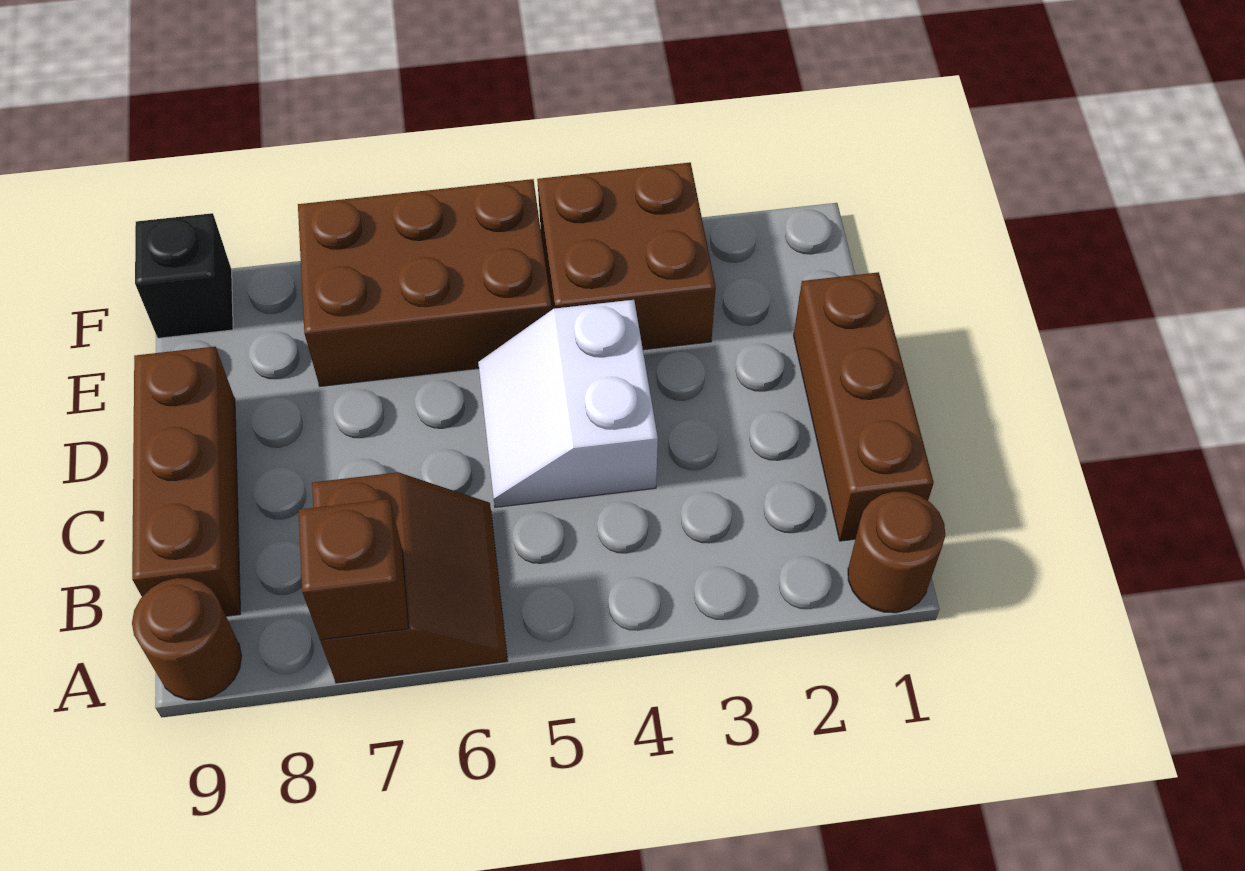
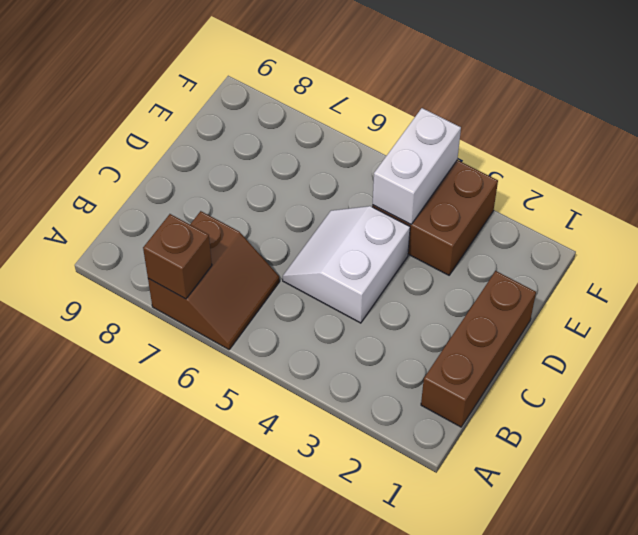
white brick E4:F4 level 2 -> none
none -> brown round brick A1 level 1
none -> brown round brick A9 level 1

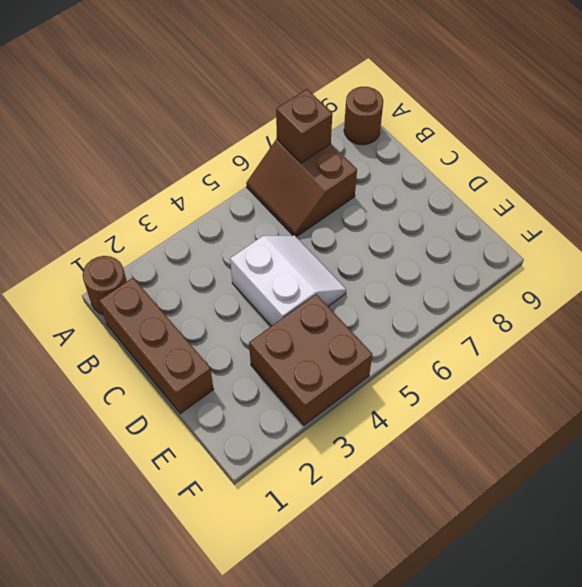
none -> brown brick B9:D9 level 1
none -> brown brick E5:F7 level 1

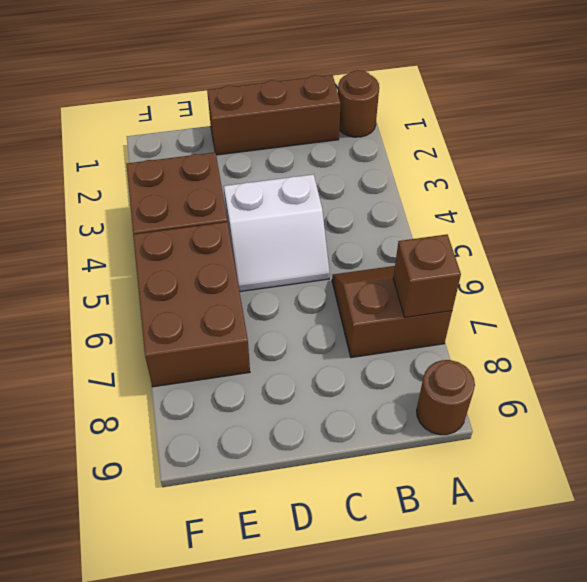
none -> brown brick B9:D9 level 1
none -> black brick F9 level 1

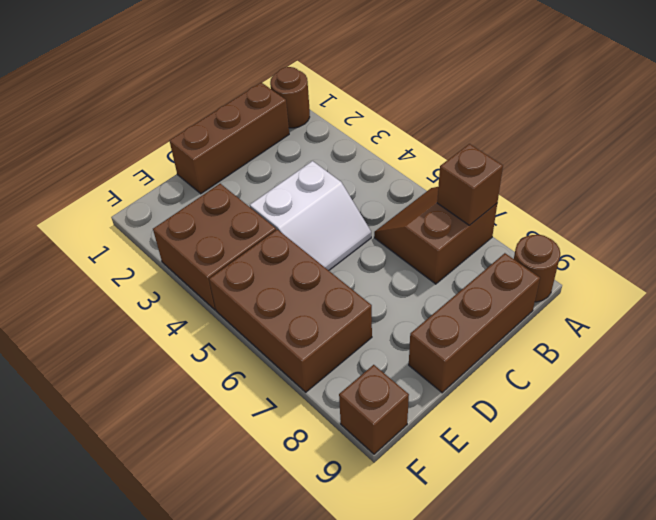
brown brick F9 level 1 -> black brick F9 level 1

